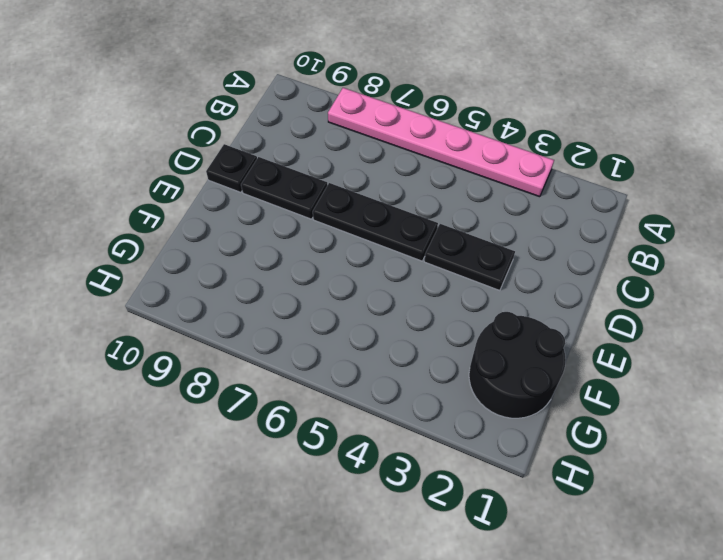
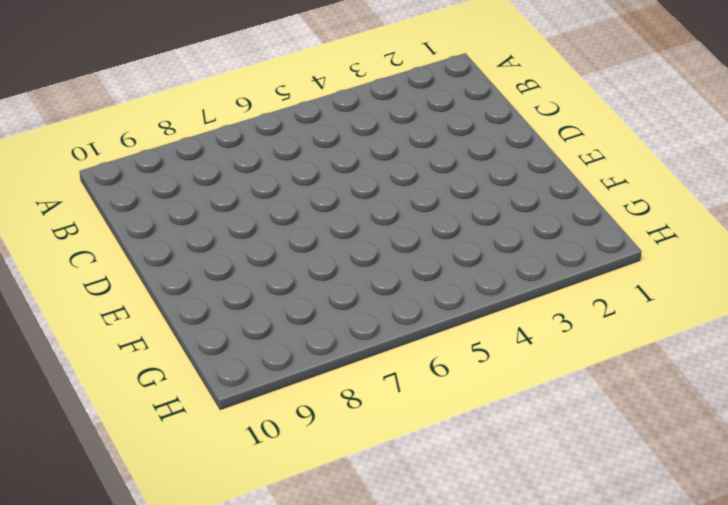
none -> pink plate A3:A8 level 1
none -> black plate D3:D4 level 1

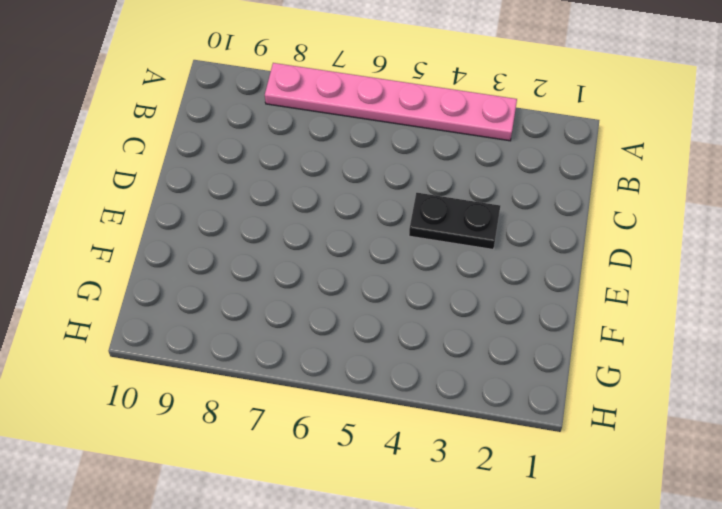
none -> black plate D5:D7 level 1
none -> black plate D8:D9 level 1

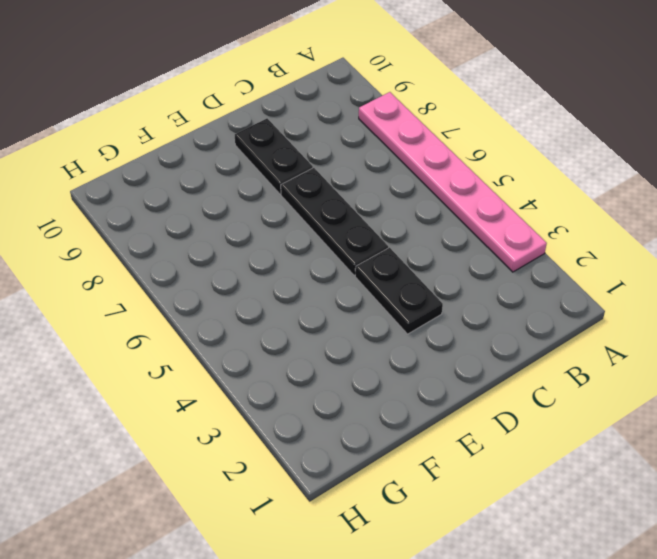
none -> black plate D10 level 1
none -> black round brick F1:G2 level 1

